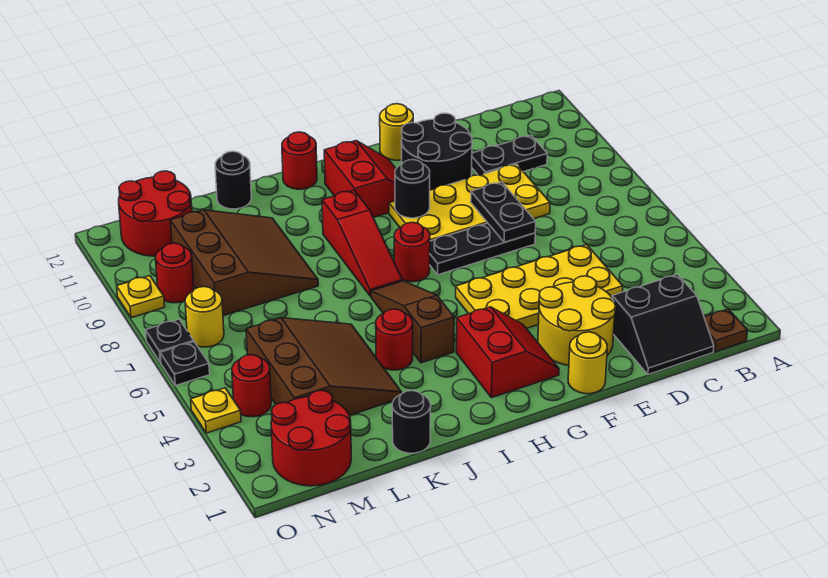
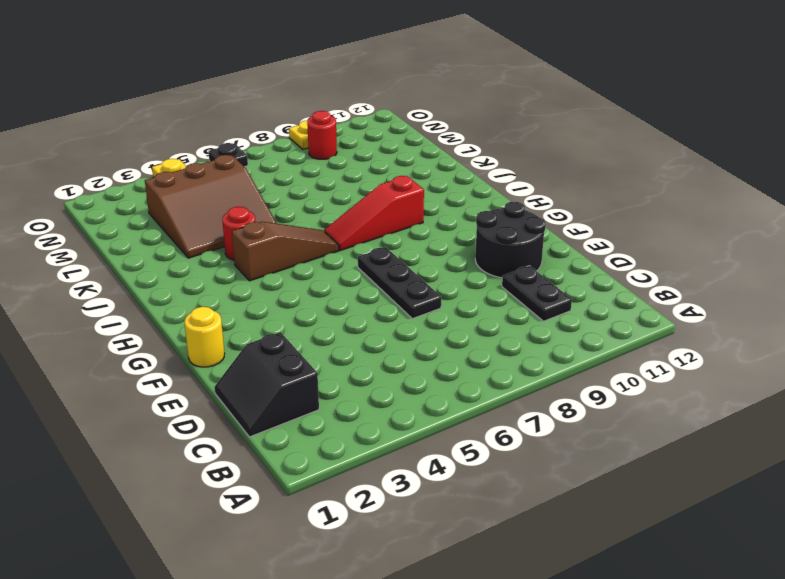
none -> brown plate B1 level 1
none -> yellow plate D4:G5 level 1
none -> yellow plate D8:G9 level 1
none -> yellow round brick E2:F3 level 1

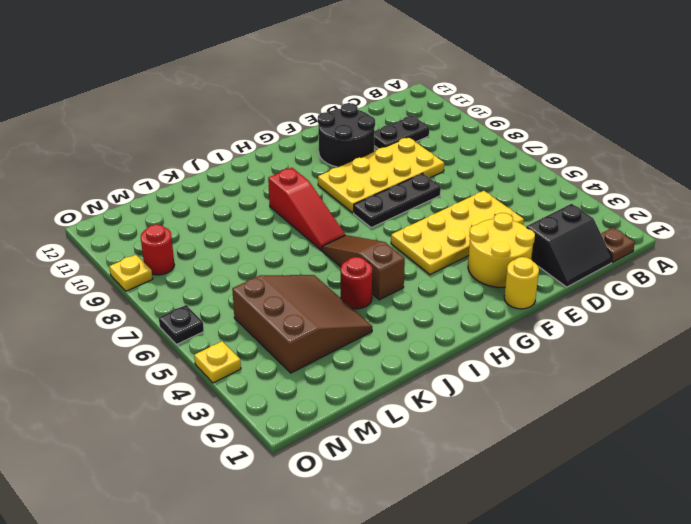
none -> yellow round brick F12 level 1
none -> red slope G2:H3 level 1 top H
none -> red slope G10:H11 level 1 top H
none -> red round brick H7 level 1

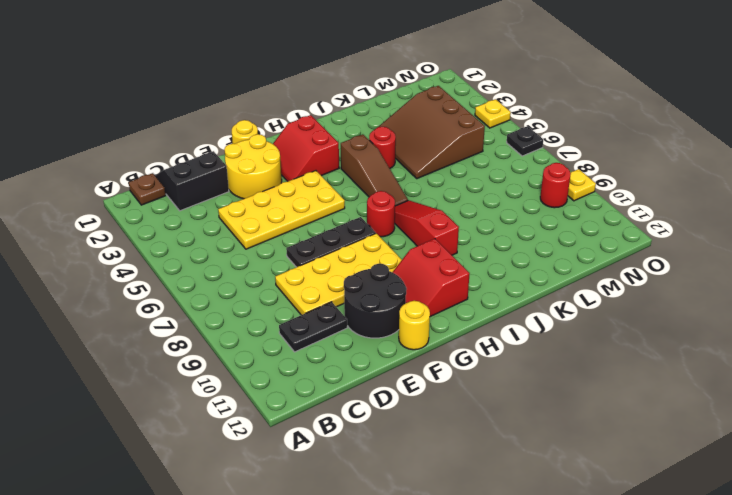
none -> red round brick I12 level 1
none -> black round brick K1 level 1
none -> brown slope K8:M10 level 1 top M
none -> black round brick K12 level 1

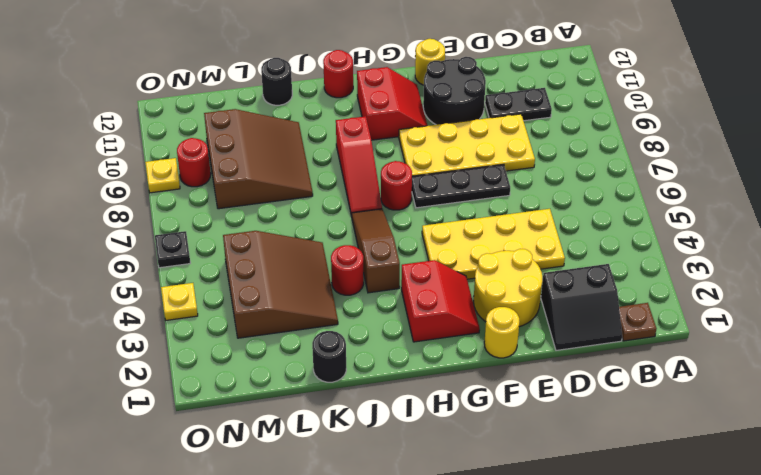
none -> red round brick M1:N2 level 1
none -> red round brick M11:N12 level 1
none -> red round brick N4 level 1
none -> yellow round brick N7 level 1

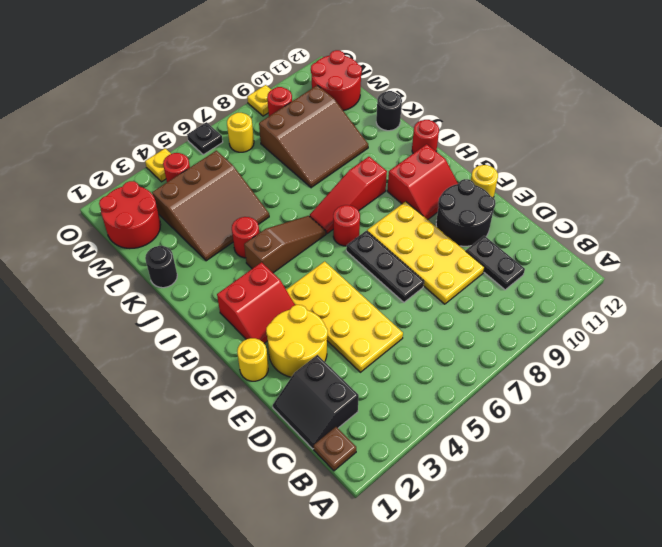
none -> black plate O7 level 1
none -> black plate E7:E8 level 2
none -> black round brick G9 level 2

